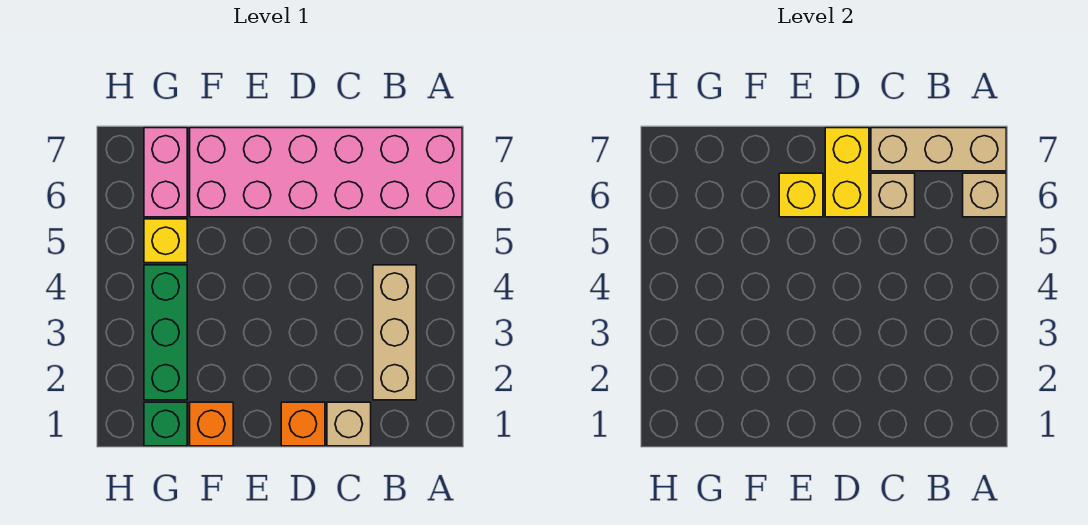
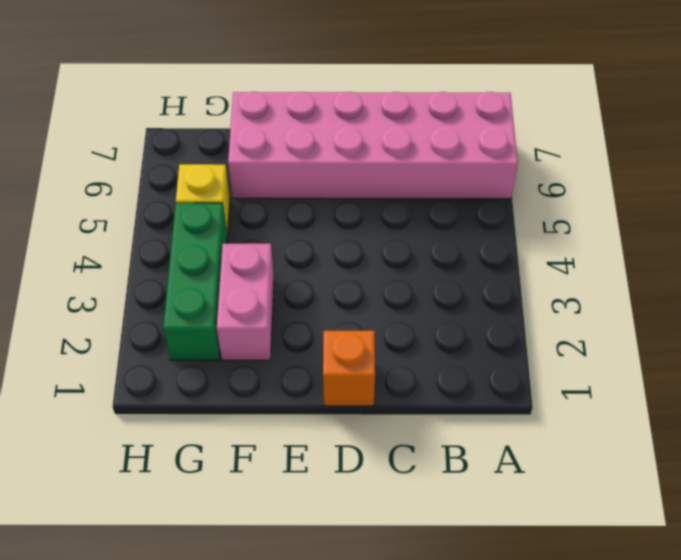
pink brick F2:F3 level 1 -> pink brick G6:G7 level 1
none -> tan brick B2:B4 level 1
none -> tan brick C1 level 1
none -> orange brick F1 level 1

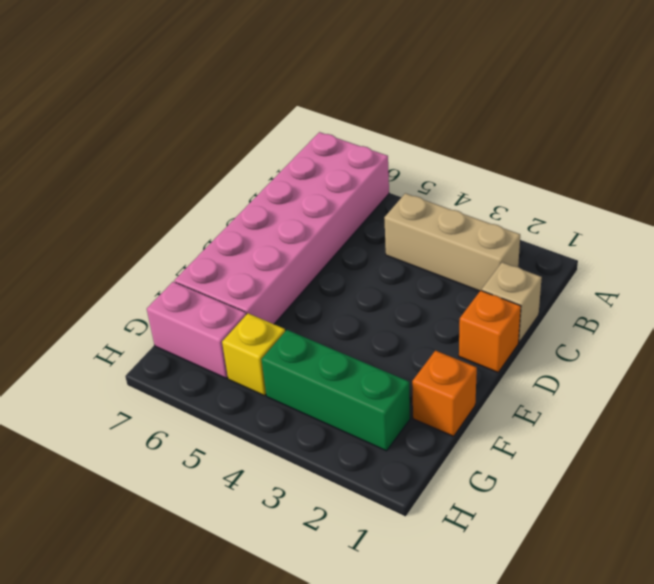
none -> green brick G1 level 1
none -> tan brick A6 level 2
none -> tan brick A7:C7 level 2

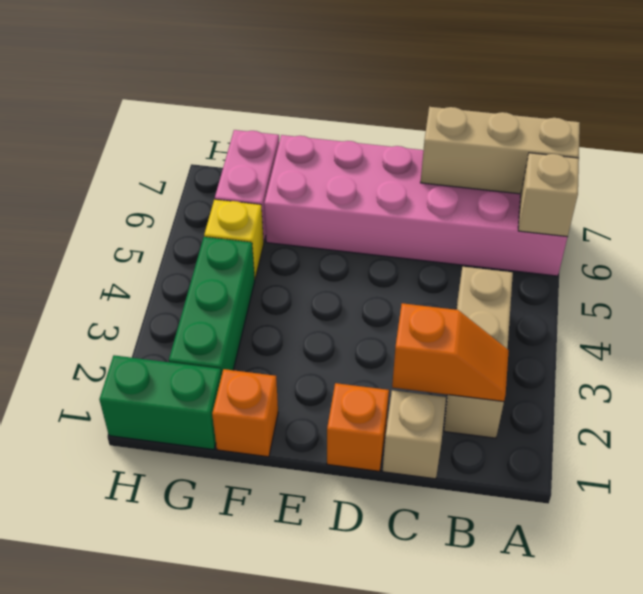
orange slope B2:C2 level 2 top C -> none
green brick G1:H1 level 1 -> green brick G1 level 1
none -> tan brick C6 level 2
none -> yellow brick D6:D7 level 2
none -> yellow brick E6 level 2

